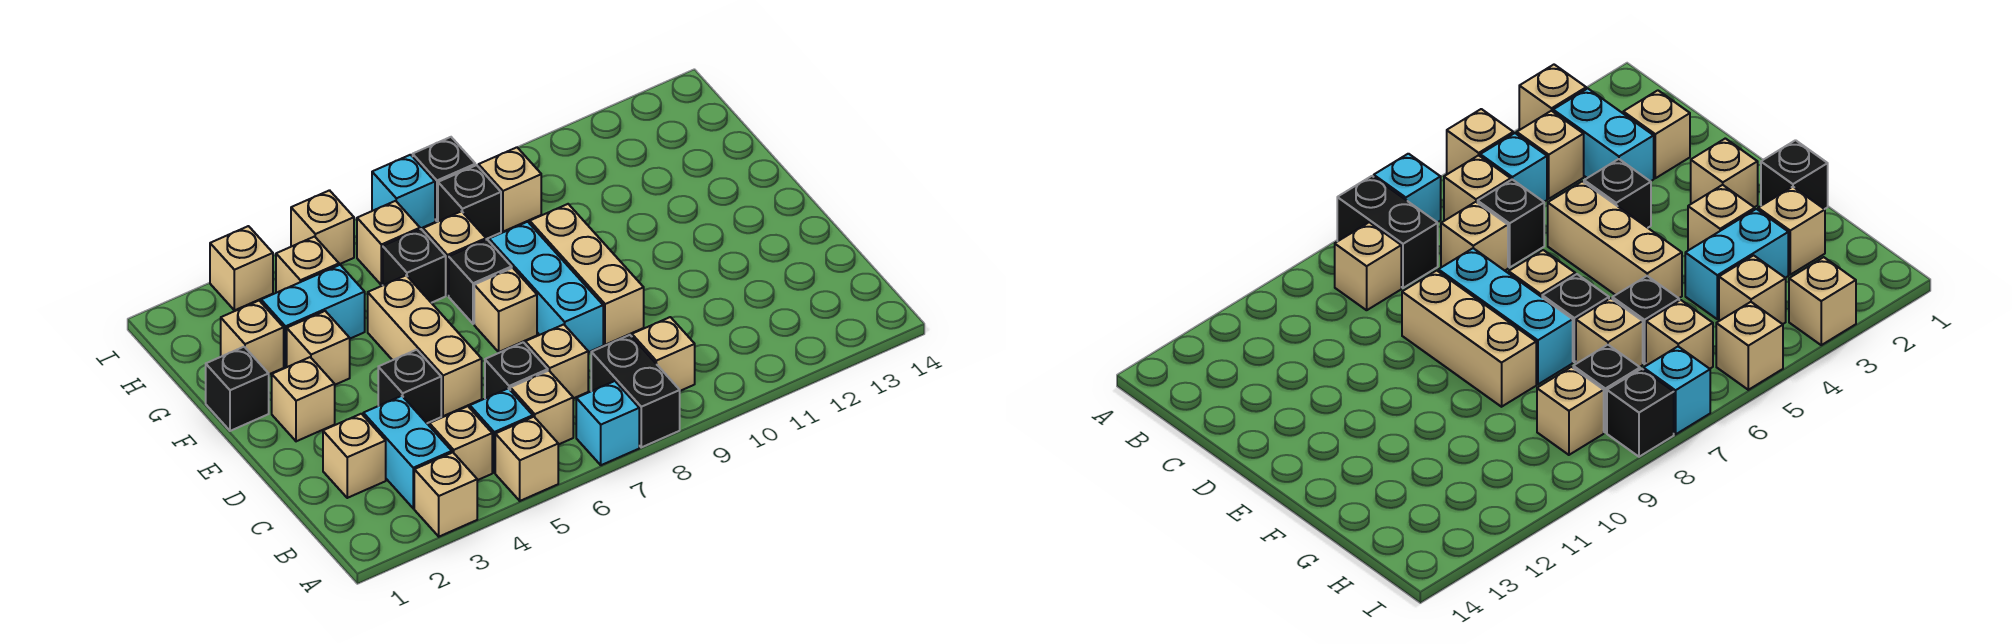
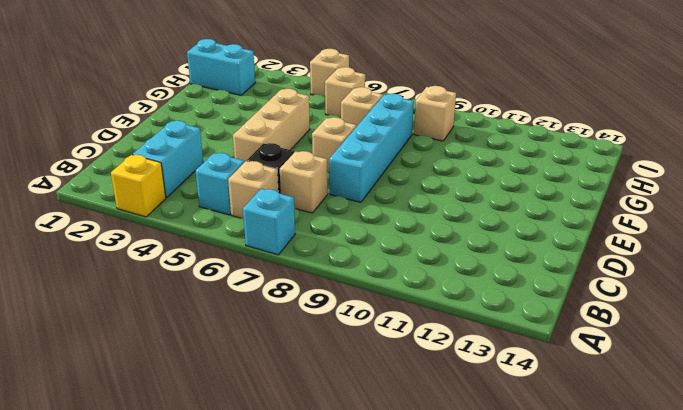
yellow brick A3 level 1 -> tan brick A3 level 1
cyan brick D8:G8 level 1 -> cyan brick D8:F8 level 1
cyan brick H1:H2 level 1 -> cyan brick G3:G4 level 1
none -> tan brick A5 level 1
none -> black brick A8:B8 level 1
none -> tan brick B4 level 1
none -> tan brick B9 level 1

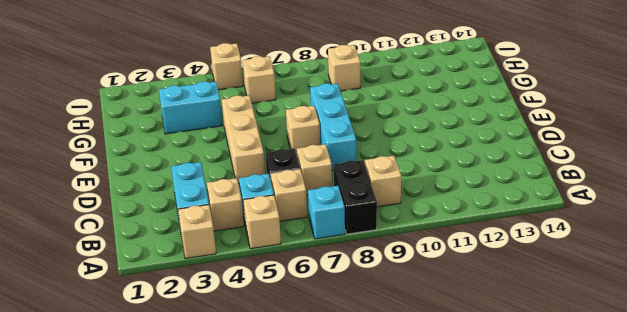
none -> tan brick C2 level 1
none -> black brick D4 level 1
none -> tan brick D9:F9 level 1
none -> tan brick E2 level 1

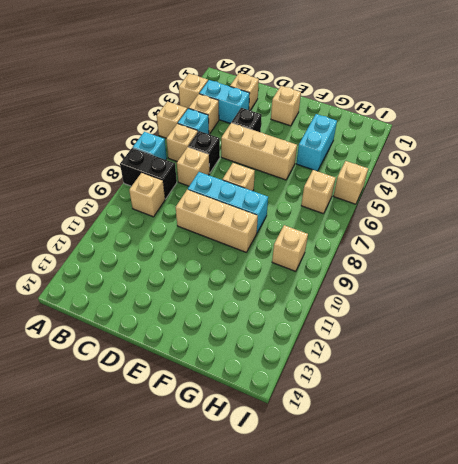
none -> black brick F1 level 1
none -> tan brick F3 level 1
none -> black brick F7 level 1
none -> tan brick G2 level 1

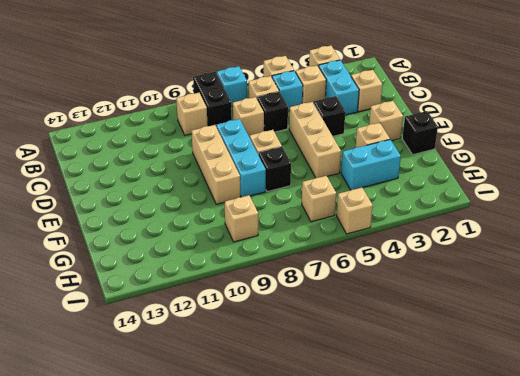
none -> tan brick G2 level 1
none -> black brick G6 level 1
none -> tan brick G7 level 1
none -> tan brick H4 level 1

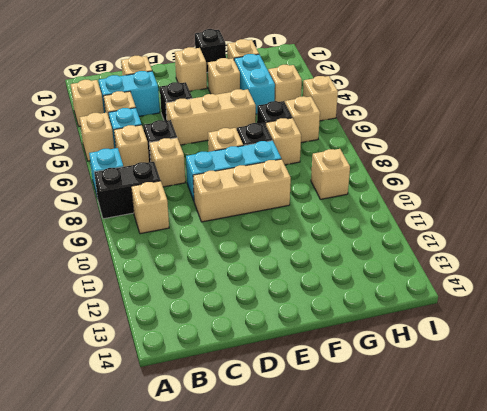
none -> black brick H8 level 1
none -> tan brick I3 level 1
none -> cyan brick I7 level 1
none -> black brick I8 level 1

